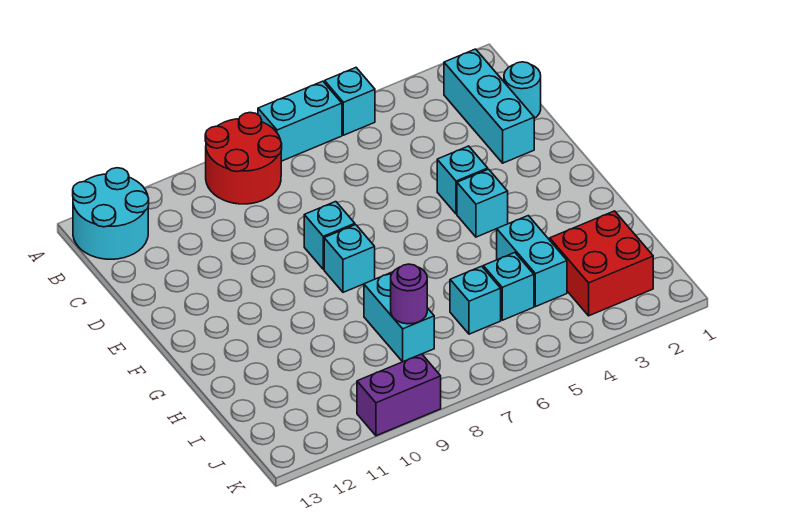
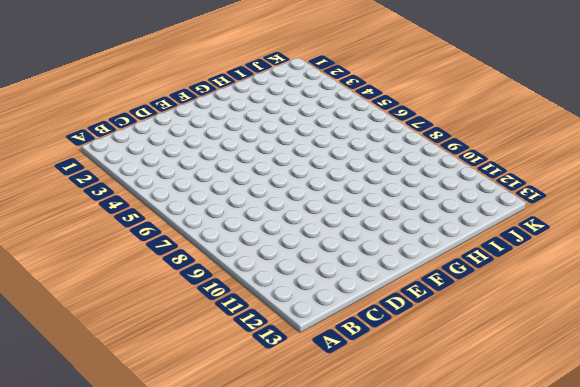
none -> cyan brick A5 level 1
none -> cyan brick A6:A7 level 1
none -> red round brick A8:B9 level 1

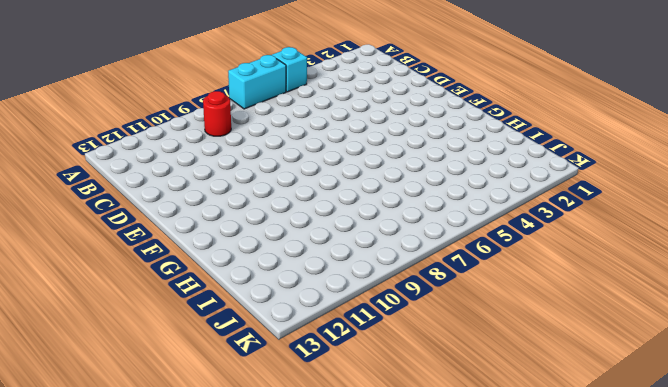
red round brick B9 level 1 -> red round brick A8:B9 level 1
none -> cyan round brick A12:B13 level 1
none -> cyan brick B2:D2 level 1
none -> cyan round brick C1 level 1

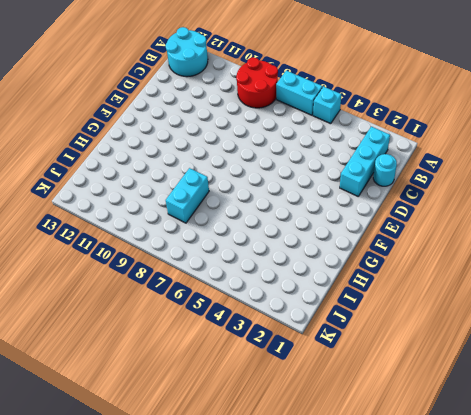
none -> cyan brick E4 level 1
none -> cyan brick E8 level 1
none -> cyan brick F4 level 1

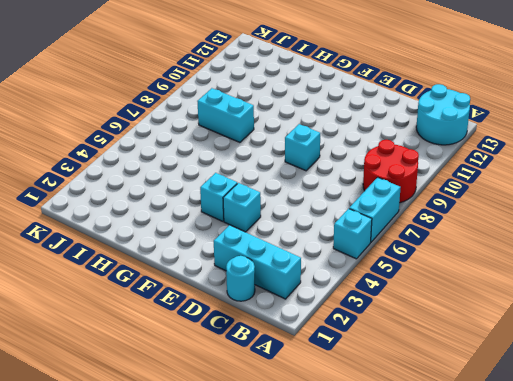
none -> cyan brick F8 level 1
none -> cyan brick H4:I4 level 1
none -> red brick I2:J3 level 1

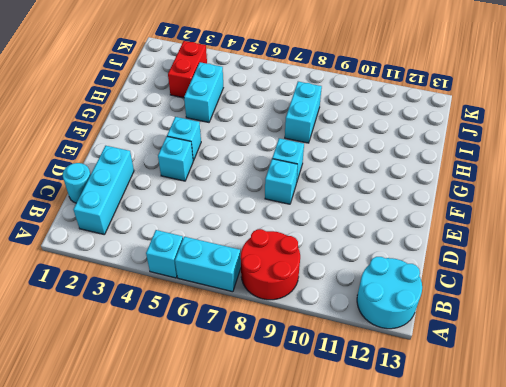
red brick I3:J3 level 1 -> red brick I2:J3 level 1
none -> cyan brick I5 level 1
none -> cyan brick I6 level 1
none -> purple brick K9:K10 level 1

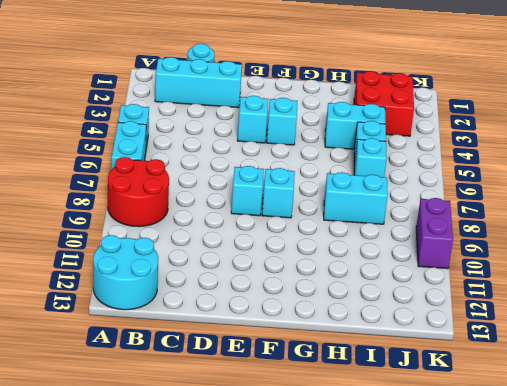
none -> purple round brick I8 level 2

